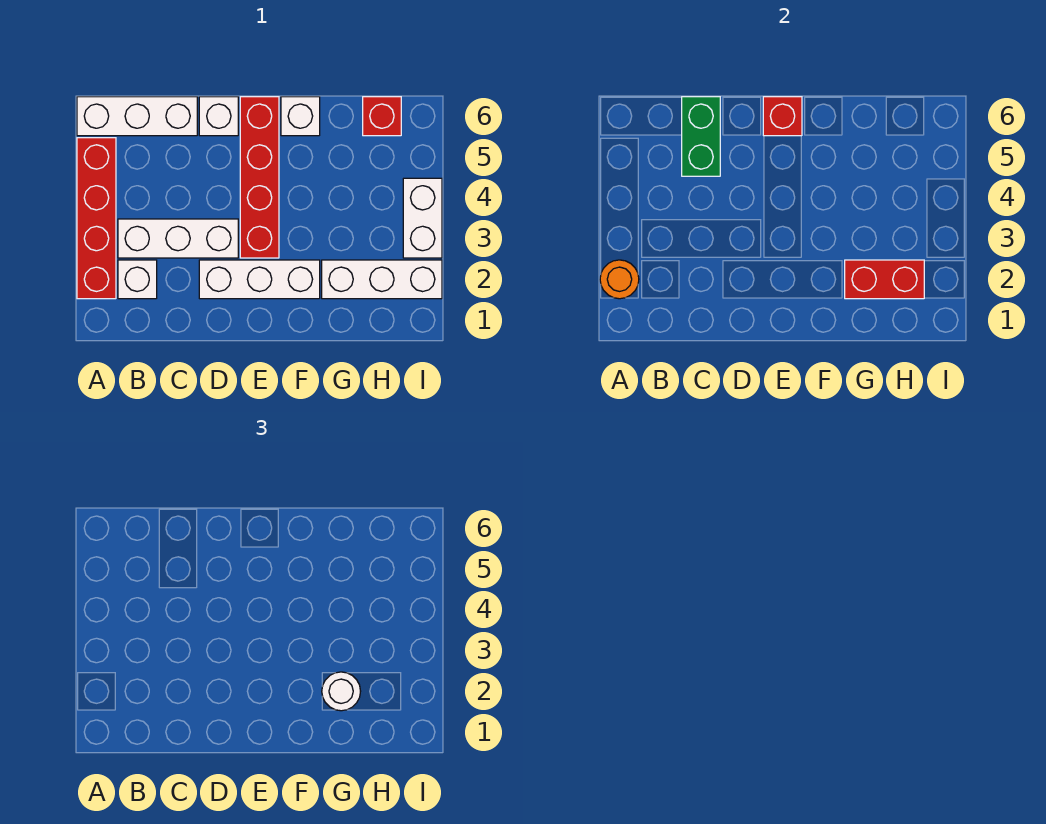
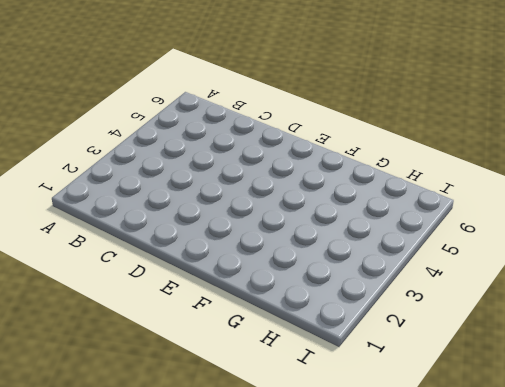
none -> red brick A2:A5 level 1
none -> white brick A6:C6 level 1
none -> white brick B2 level 1

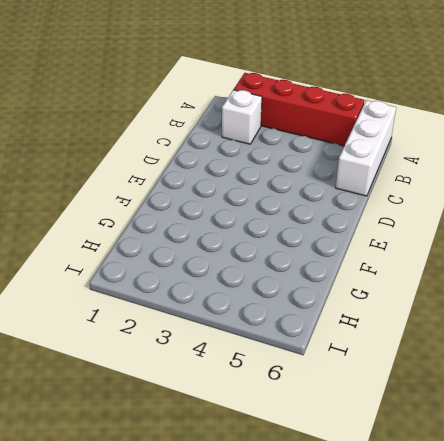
none -> white brick B3:D3 level 1
none -> white brick D2:F2 level 1
none -> white brick D6 level 1

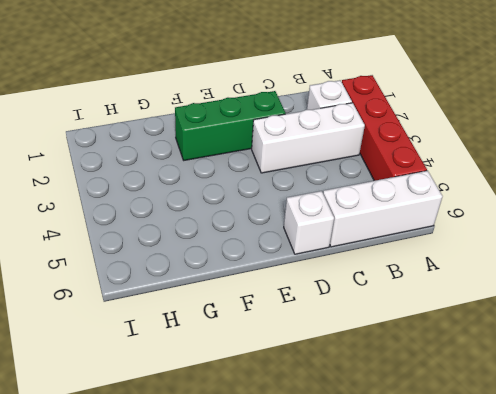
green brick D2:F2 level 1 -> white brick D2:F2 level 1
none -> red brick E3:E6 level 1
none -> white brick F6 level 1
none -> white brick G2:I2 level 1

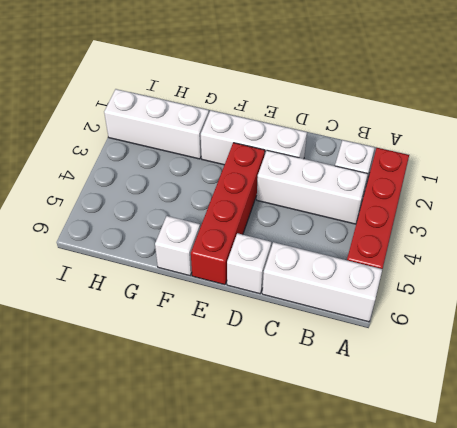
none -> red brick H6 level 1
none -> white brick I3:I4 level 1
none -> orange round brick A2 level 2

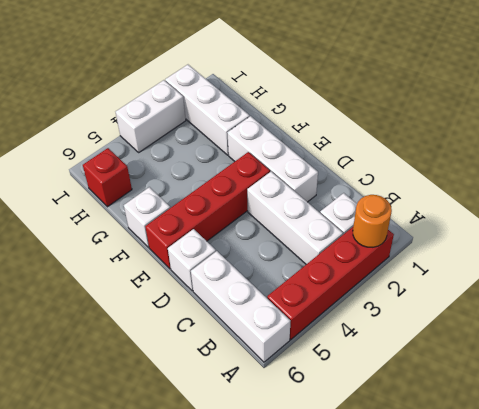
none -> green brick C5:C6 level 2
none -> red brick E6 level 2
none -> red brick G2:H2 level 2

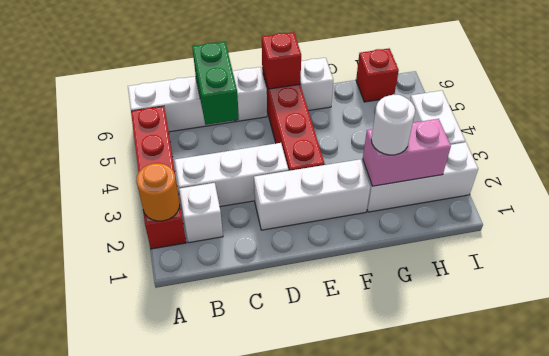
pink brick G2:H2 level 2 -> red brick G2:H2 level 2

